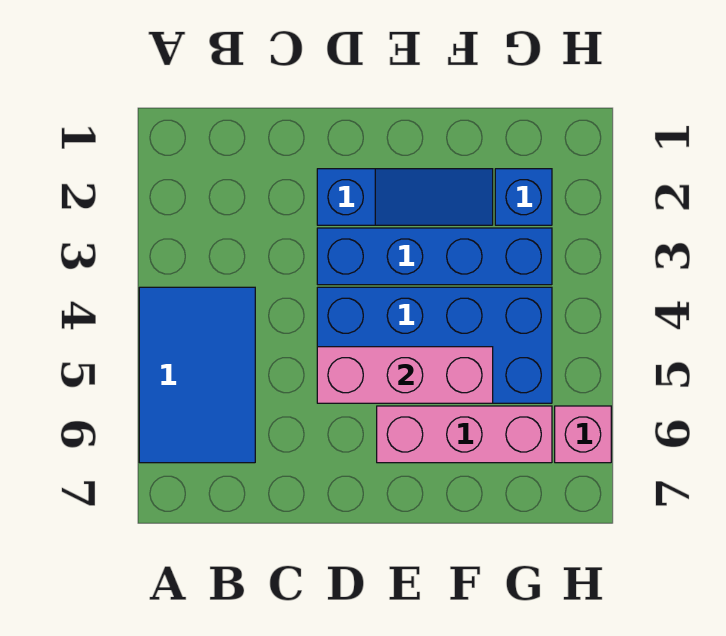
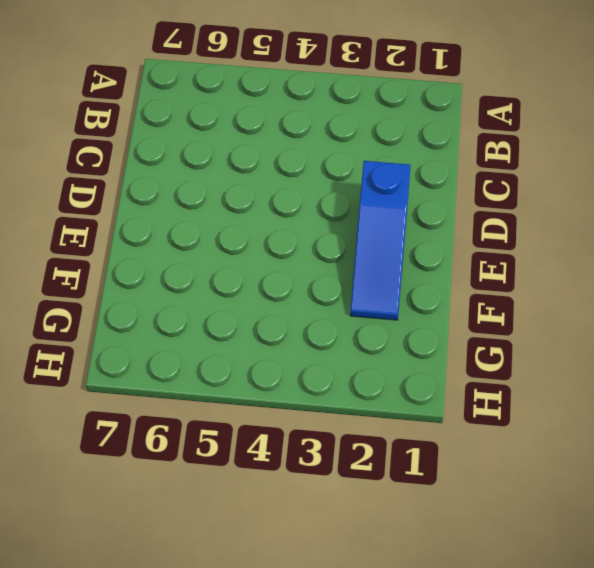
none -> blue tile A4:B6 level 1
none -> blue brick D3:G3 level 1

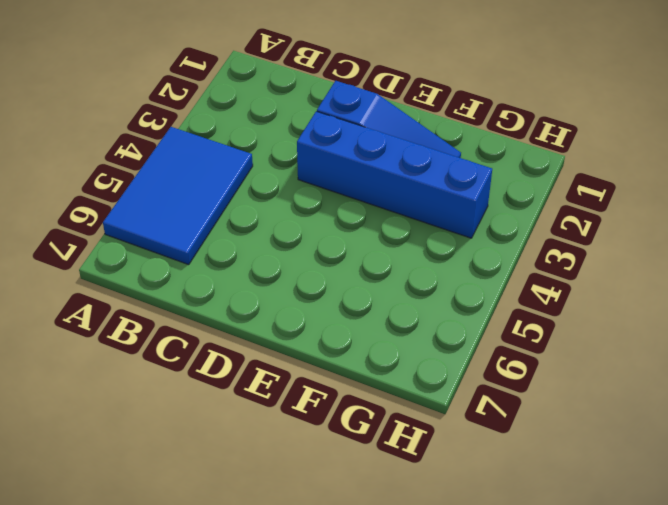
none -> blue brick D4:G5 level 1
none -> pink brick E6:G6 level 1

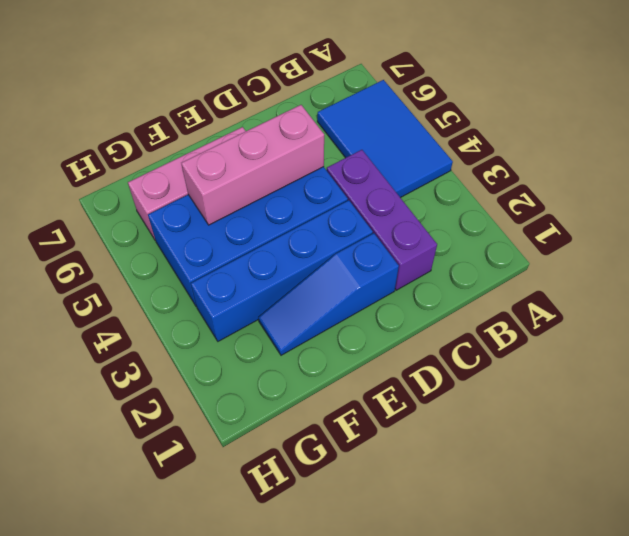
purple brick C2:C4 level 1 -> none
none -> blue brick G2 level 1
none -> pink brick H6 level 1

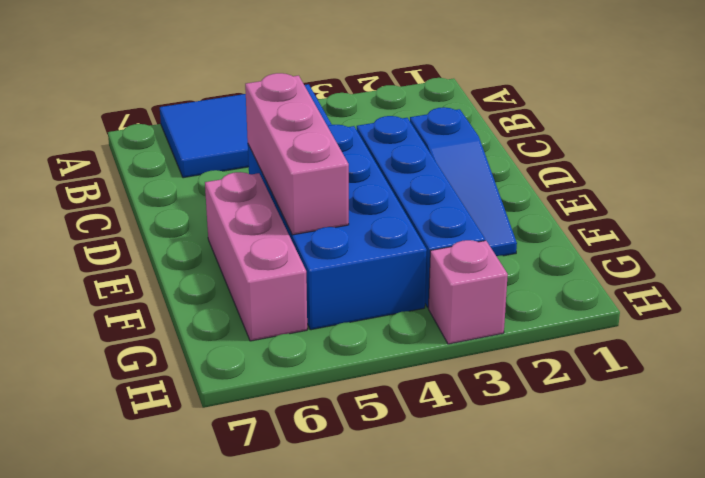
pink brick H3 level 1 -> pink brick H6 level 1
none -> blue brick G2 level 1

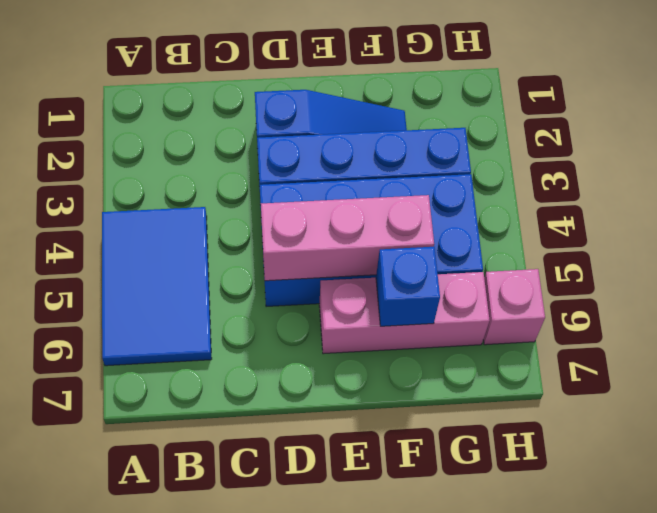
blue brick F6 level 2 -> blue brick G2 level 1

